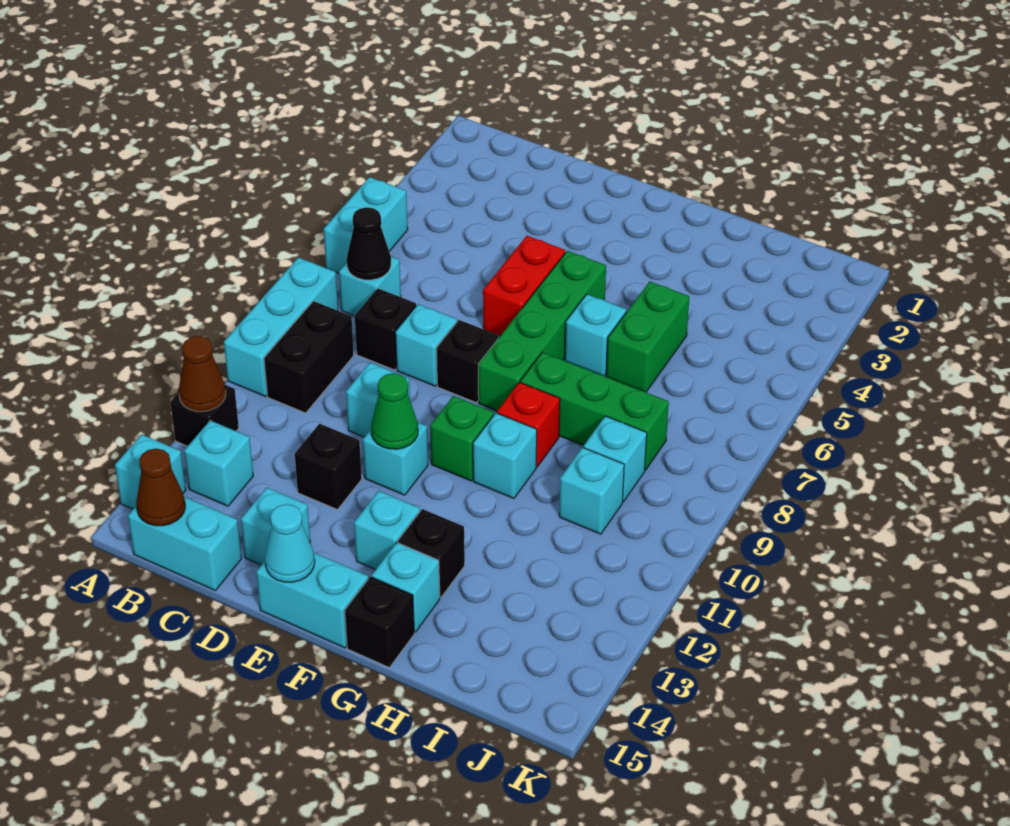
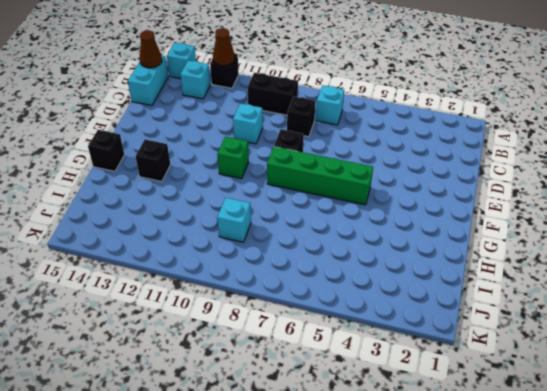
none -> cyan brick A5:A6 level 1
none -> cyan brick A8:A10 level 1
none -> cyan brick D8 level 1
none -> black brick D12 level 1

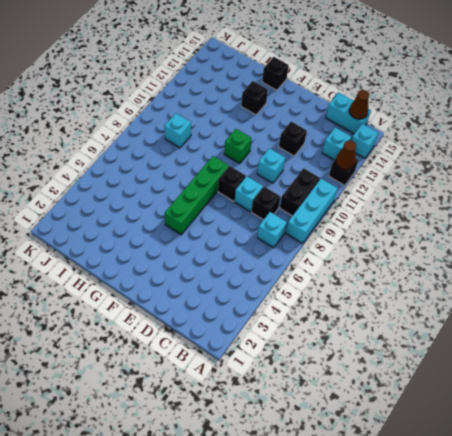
none -> cyan brick A5:A6 level 1
none -> cyan brick D14 level 1
none -> red brick E5:E6 level 1
none -> cyan brick E11 level 1

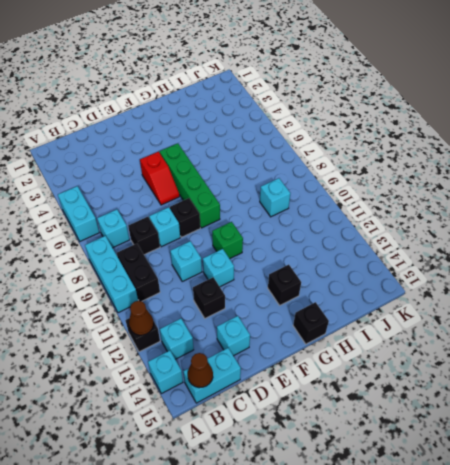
red slope E5:E6 level 1 top 5 -> red brick E5:E6 level 1
none -> cyan brick E15:F15 level 1
none -> cyan brick F13 level 1
none -> cyan brick G6 level 1
none -> green brick G8:I8 level 1

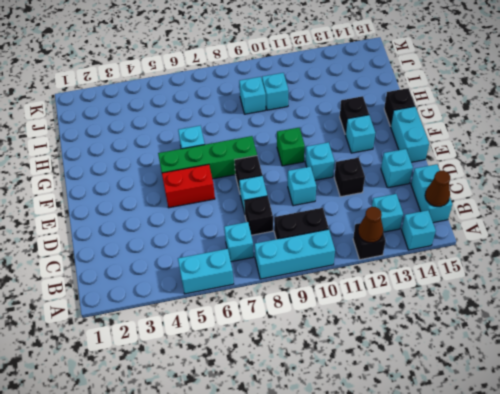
none -> green brick G8:I8 level 1
none -> red brick G9 level 1
none -> cyan brick G10 level 1
none -> cyan brick G14 level 1

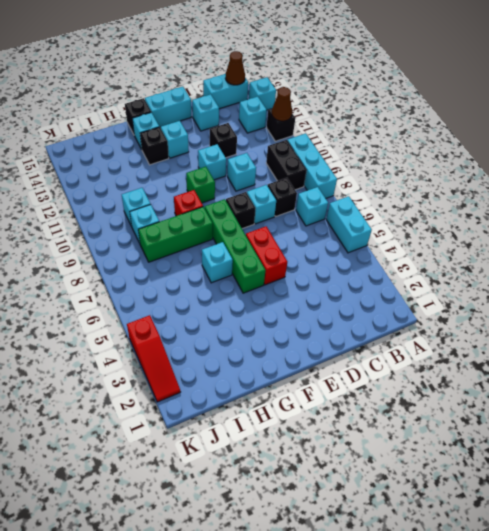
red slope K2:K4 level 1 top 4 -> none
none -> cyan brick G10 level 1
none -> green brick H5:H6 level 1
none -> black cone B7 level 2
none -> green cone E11 level 2

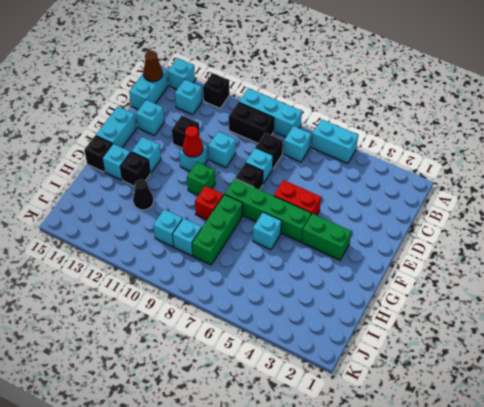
red cone E11 level 2 -> green cone E11 level 2
green brick F3:F4 level 1 -> green brick H5:H6 level 1
black cone H12 level 1 -> black cone B7 level 2
none -> cyan brick G10 level 1
none -> brown cone A12 level 2
none -> cyan cone E15 level 2

